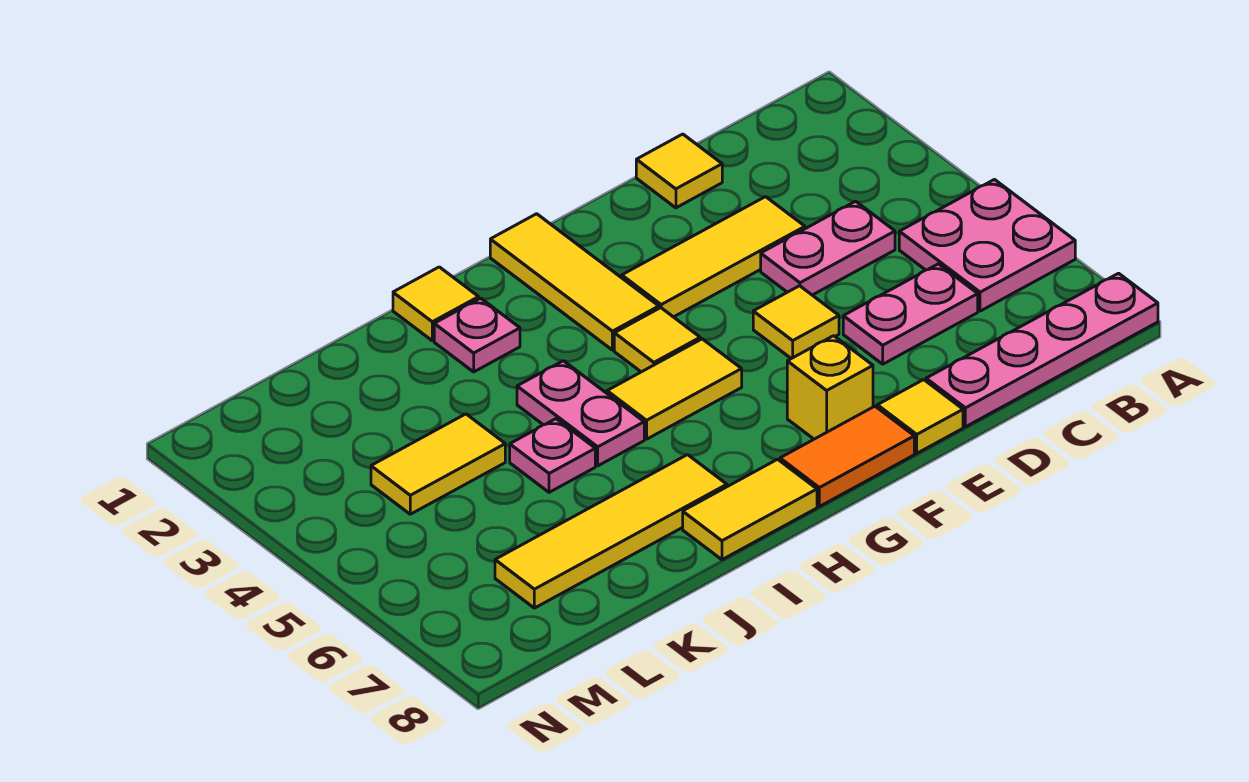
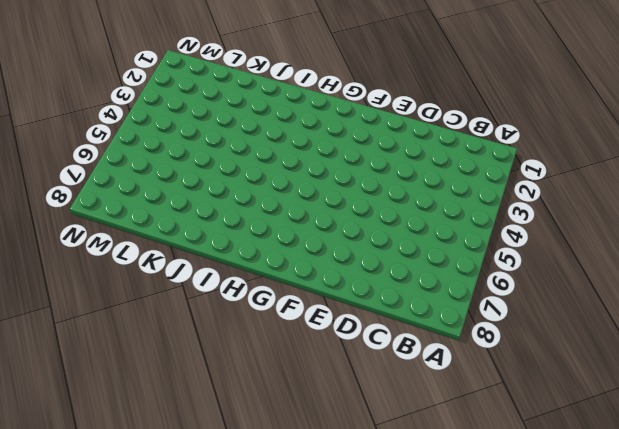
none -> pink plate A5:B6 level 1
none -> pink plate A8:D8 level 1
none -> pink plate C4:D4 level 1

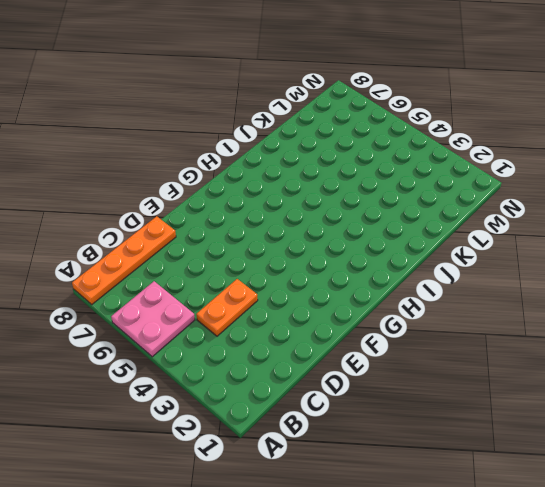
orange plate A8:D8 level 1 -> pink plate A8:D8 level 1
orange plate C4:D4 level 1 -> pink plate C4:D4 level 1
none -> pink plate C6:D6 level 1
none -> yellow tile D1 level 1
none -> yellow tile D3:F3 level 1

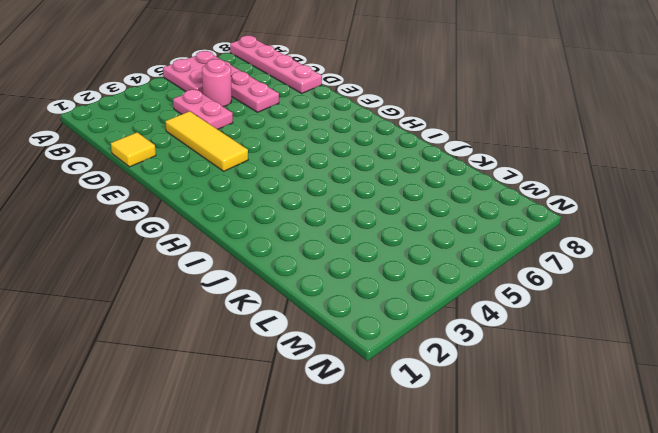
pink round brick C5 level 1 -> none
none -> yellow tile E5 level 1
none -> yellow tile E8 level 1
none -> yellow brick F7 level 1

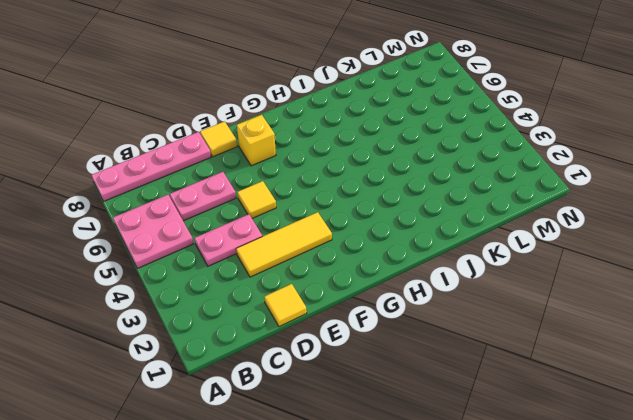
none -> orange tile F8:G8 level 1
none -> yellow tile G1:G3 level 1
none -> yellow tile G4 level 1

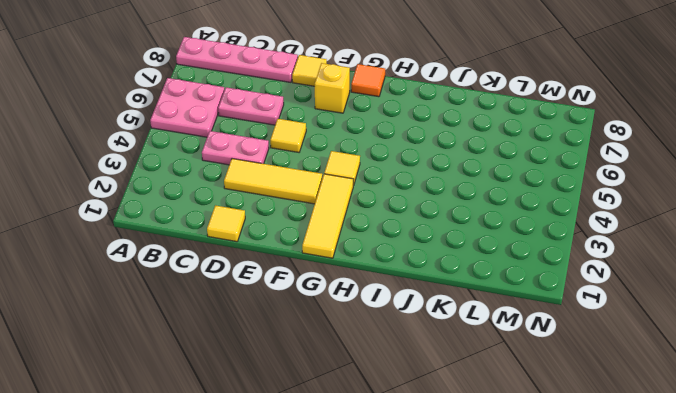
orange tile G8 level 1 -> orange tile F8:G8 level 1
none -> yellow tile G5:H5 level 1
none -> yellow tile H8:I8 level 1
none -> yellow tile I1 level 1

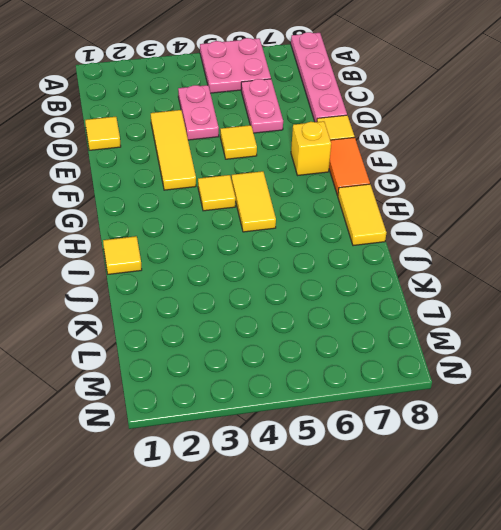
none -> yellow tile G1:G3 level 1
none -> pink plate I2 level 1
none -> pink plate I4:I5 level 1

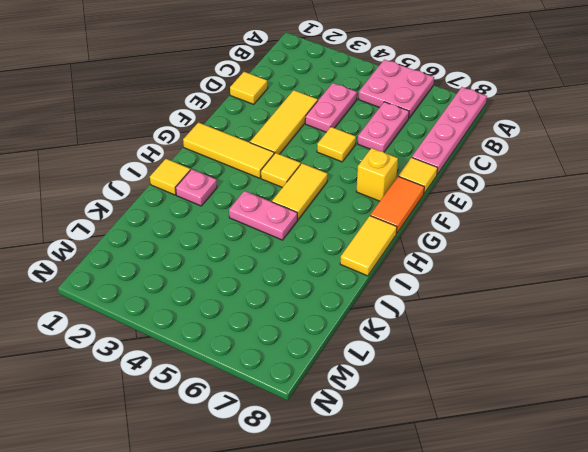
none -> yellow tile I7:L7 level 1
none -> pink plate J5 level 1
none -> yellow tile K4:L4 level 1

